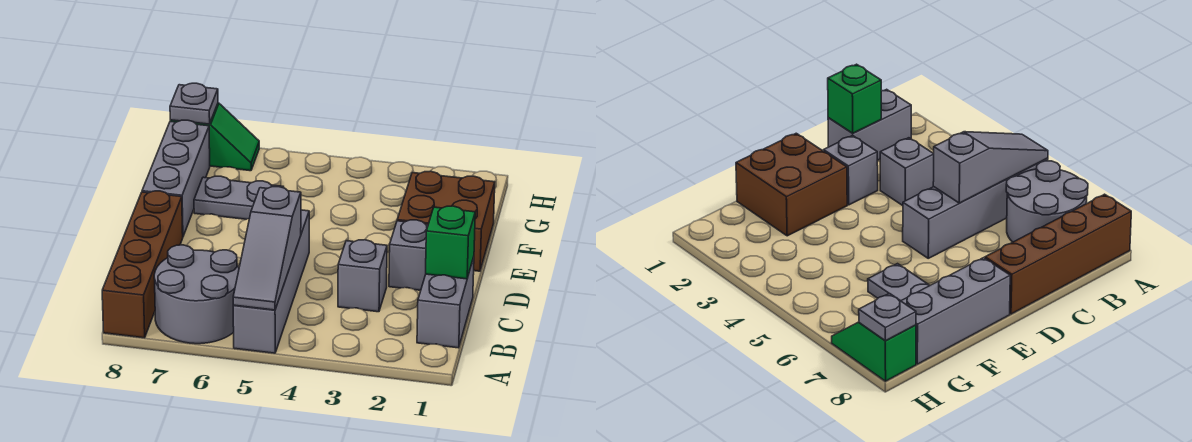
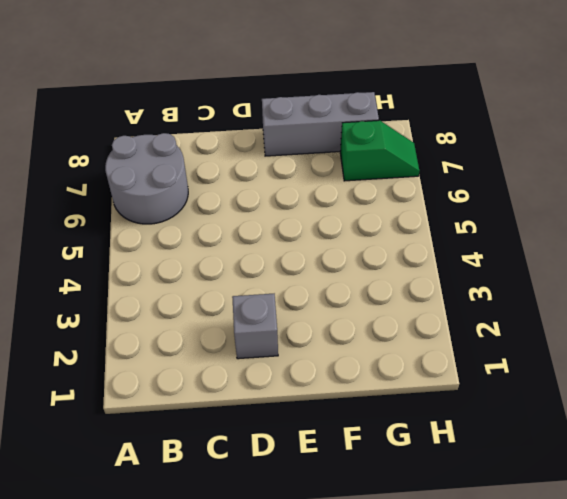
green slope G7:H7 level 1 top G -> green slope H7:H8 level 1 top 8
none -> grey brick A5:D5 level 1
none -> brown brick A8:D8 level 1
none -> grey brick B1:C1 level 1

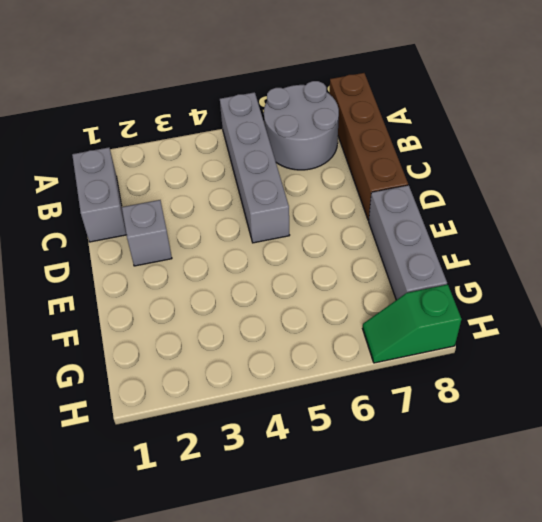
none -> grey brick C3 level 1
none -> brown brick E1:F2 level 1
none -> grey plate F6:F7 level 1

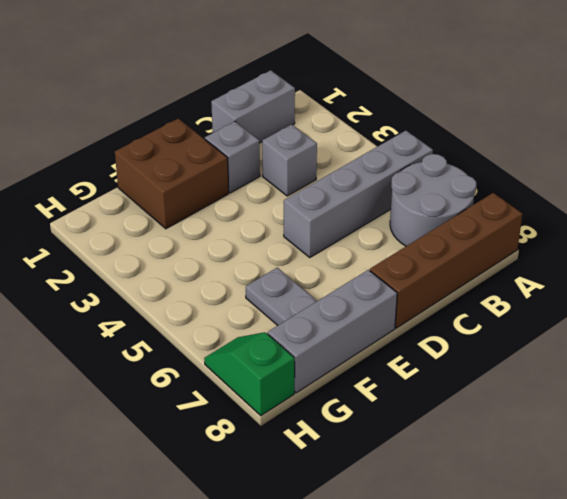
none -> grey slope A5:C5 level 2 top C
none -> green brick C1 level 2
none -> grey plate H8 level 2

